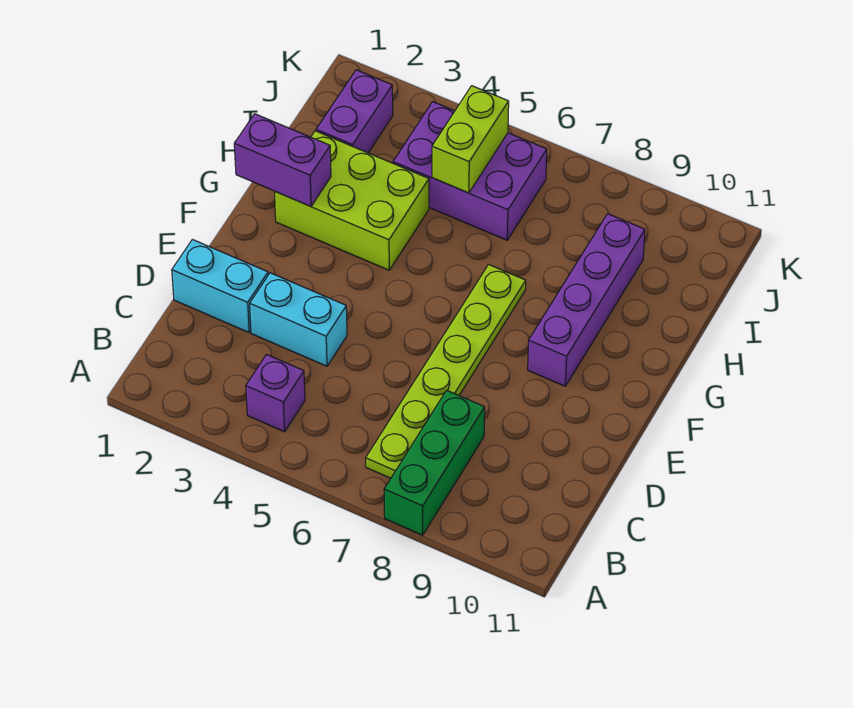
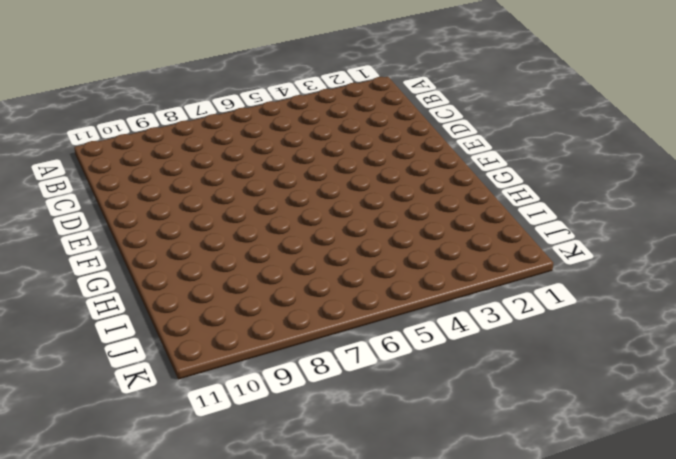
none -> green brick A8:C8 level 1
none -> purple brick B4 level 1

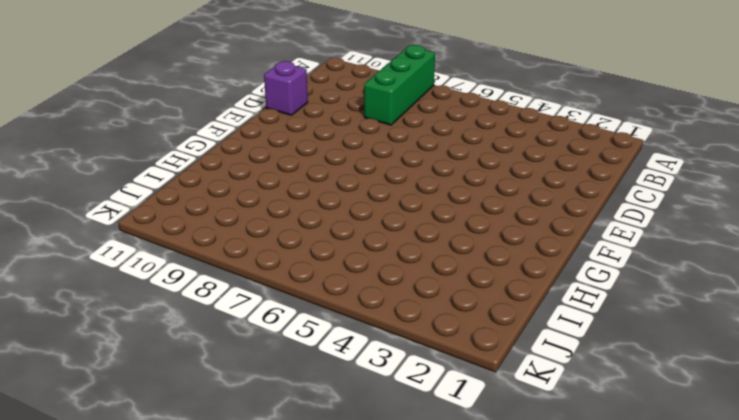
purple brick D11 level 1 -> purple brick B4 level 1
none -> lime plate B7:G7 level 1
none -> cyan brick D1:D2 level 1

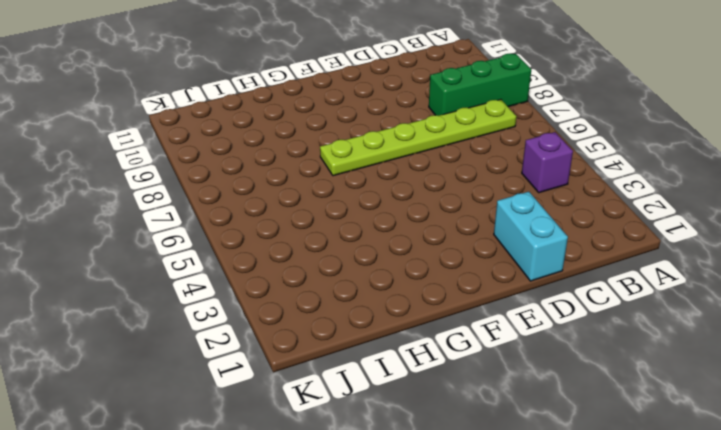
none -> cyan brick D3:D4 level 1
none -> purple brick F9:I9 level 1

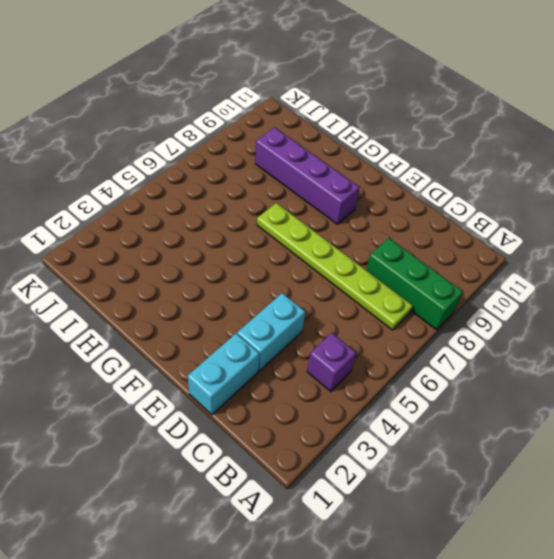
none -> lime brick G2:H4 level 1
none -> purple brick I2:J2 level 1

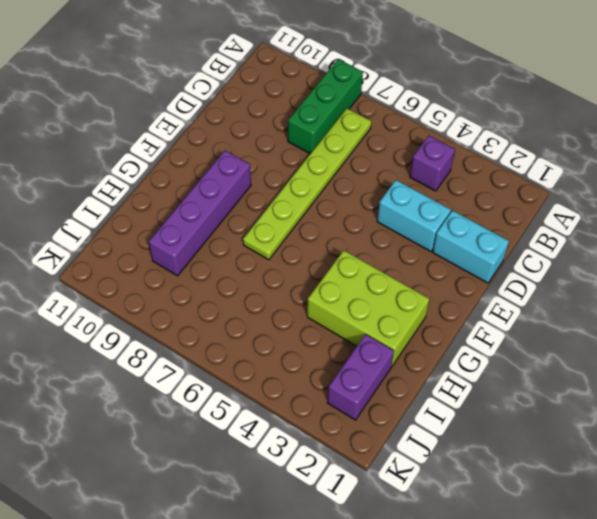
none -> purple brick I4:J6 level 1
none -> purple brick G1:G2 level 2

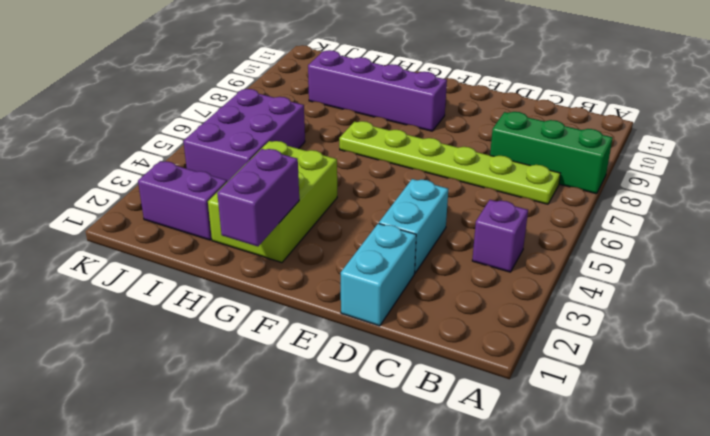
none -> lime brick I5:J5 level 2

